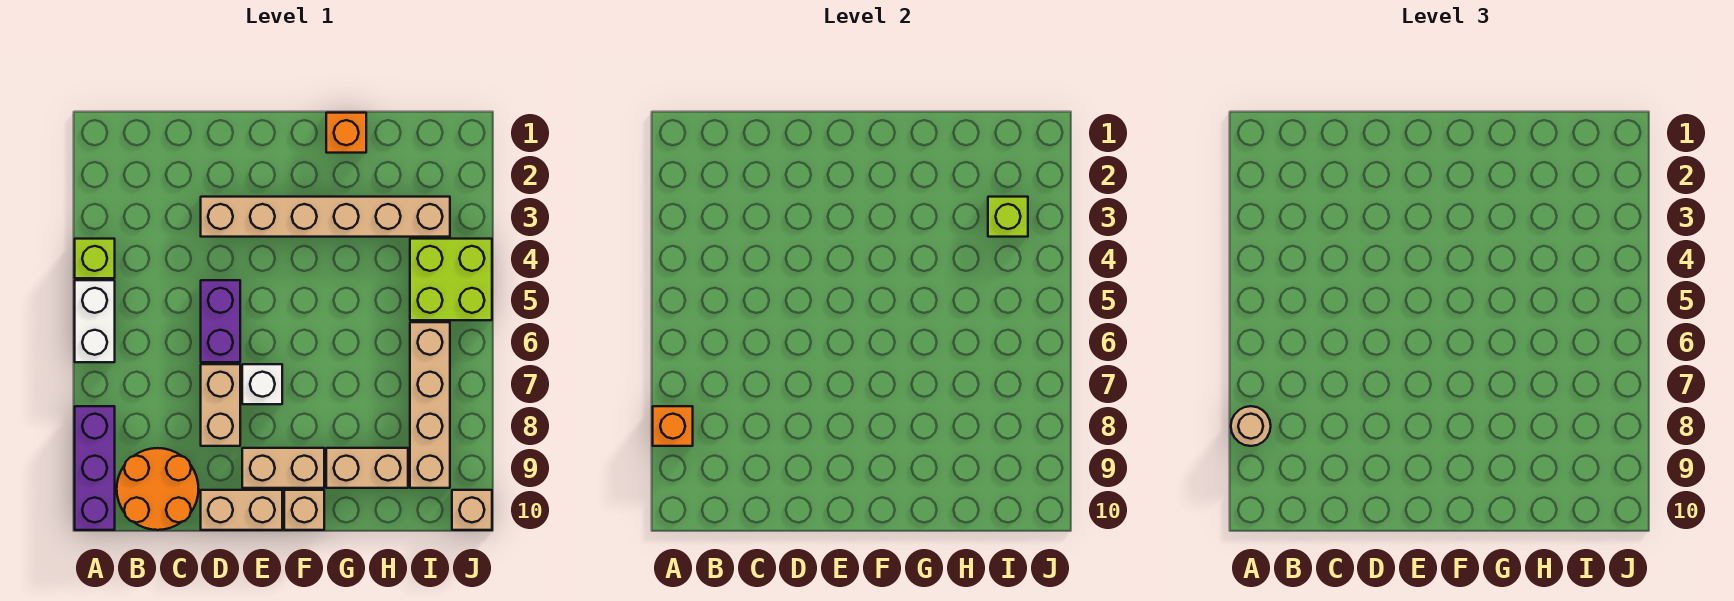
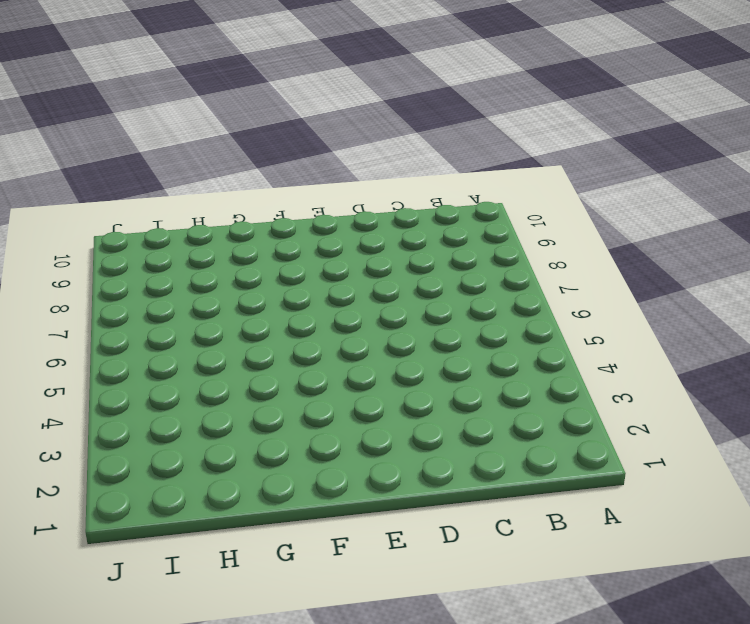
none -> lime brick A4 level 1
none -> white brick A5:A6 level 1
none -> purple brick A8:A10 level 1

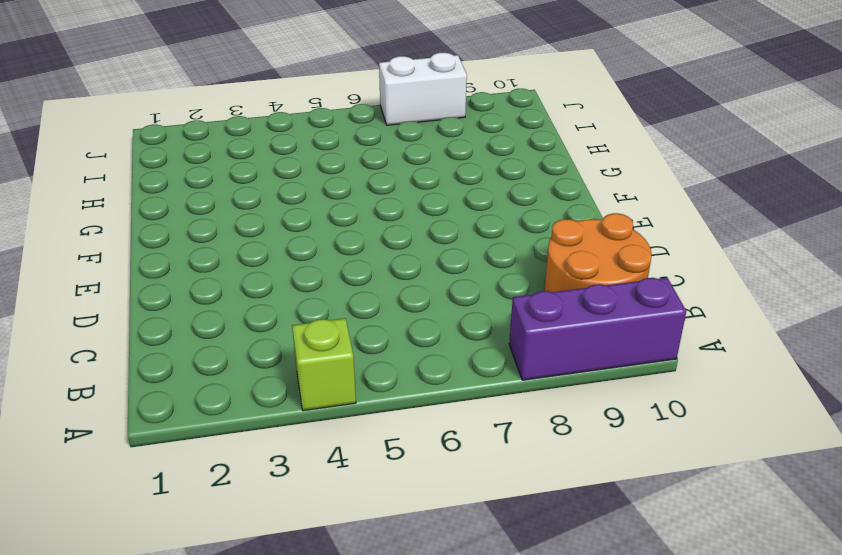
white brick J7:J8 level 1 -> white brick A5:A6 level 1
none -> tan brick D3:I3 level 1
none -> purple brick D5:D6 level 1
none -> tan brick D7:D8 level 1

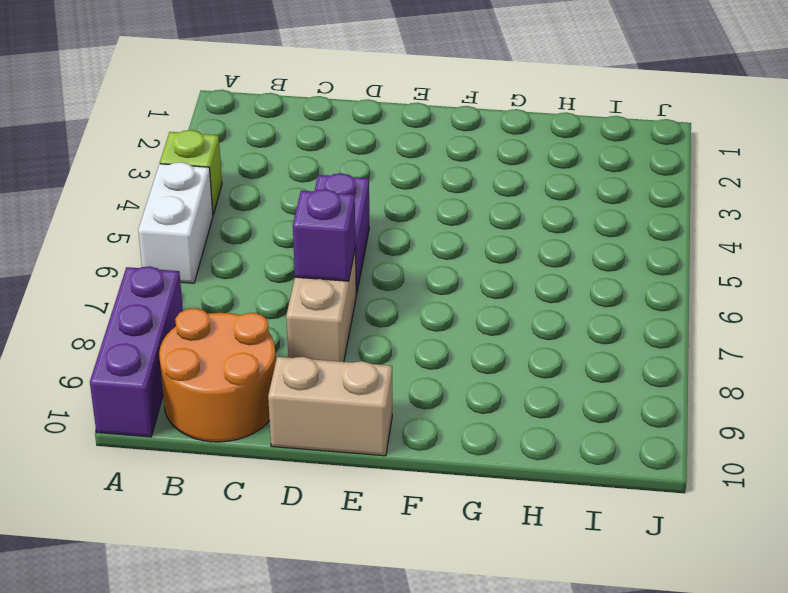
purple brick D7 level 2 -> none
none -> tan brick D3:I3 level 1
none -> white brick E7 level 1
none -> tan brick E9:F9 level 1

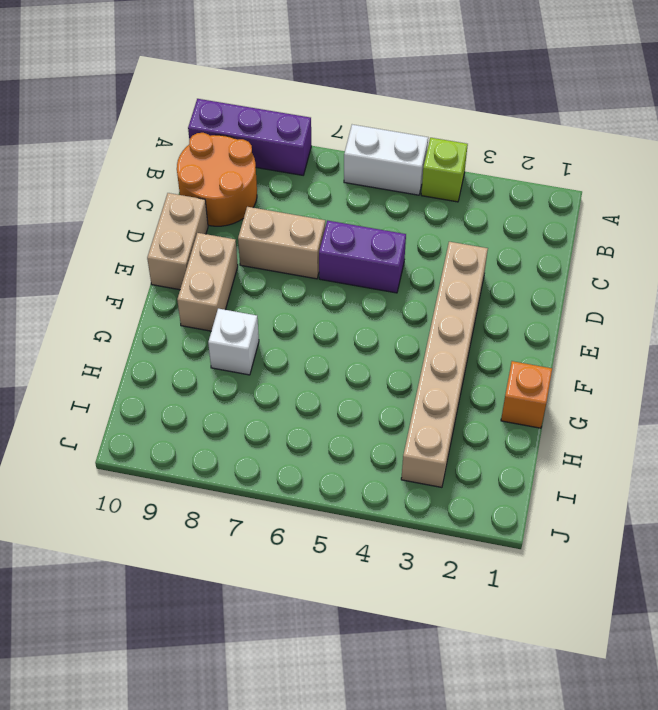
white brick G8 level 1 -> white brick E7 level 1
none -> tan brick F10 level 1
none -> tan brick G9:H9 level 1
none -> lime brick I4:J5 level 1

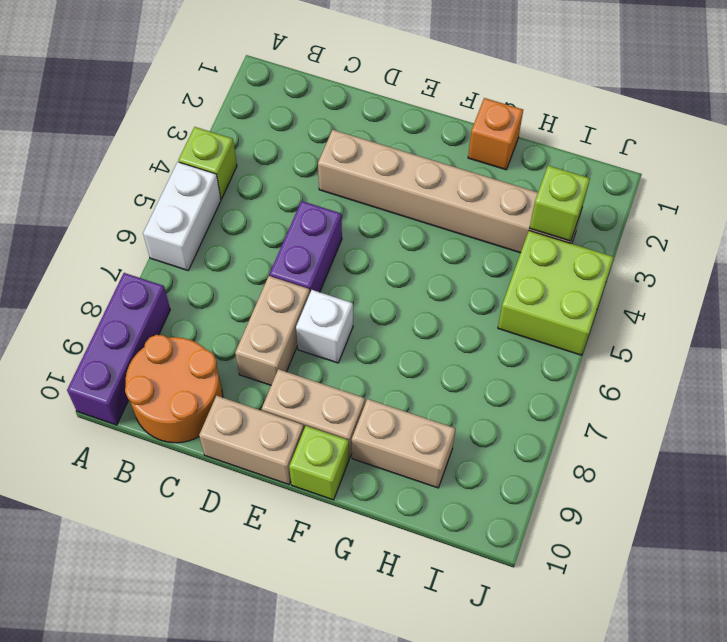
lime brick F10 level 1 -> tan brick F10 level 1
none -> tan brick I6:I9 level 1
none -> tan brick J10 level 1
none -> orange brick A8 level 2

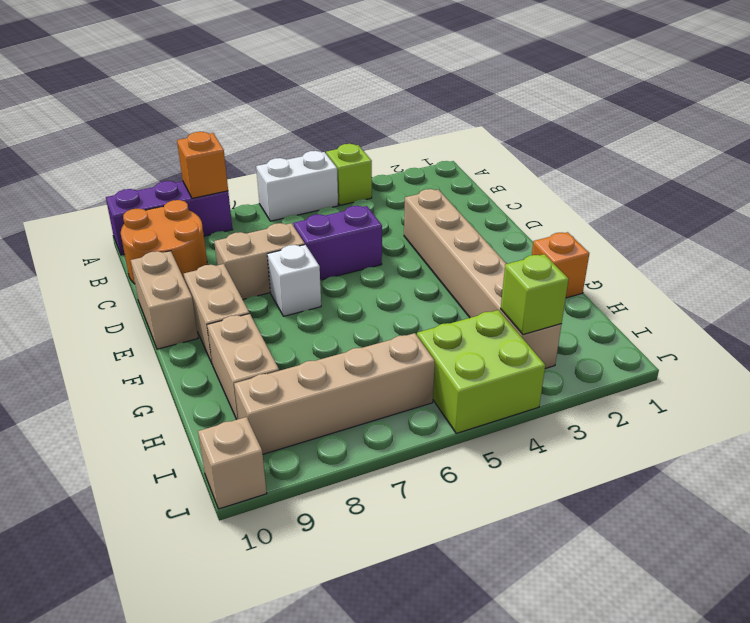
none -> tan brick F10 level 1
none -> tan round brick A8 level 3

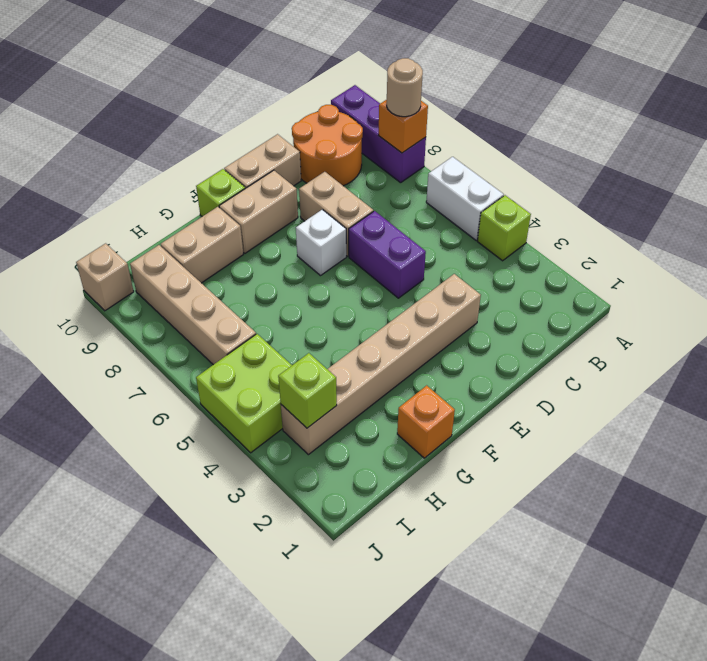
lime brick F10 level 1 -> tan brick F10 level 1

